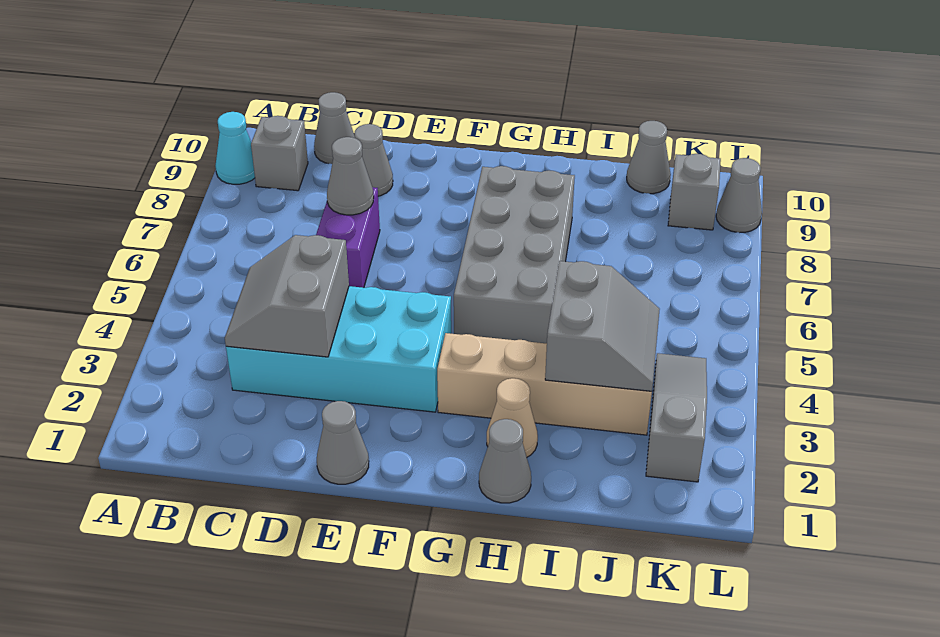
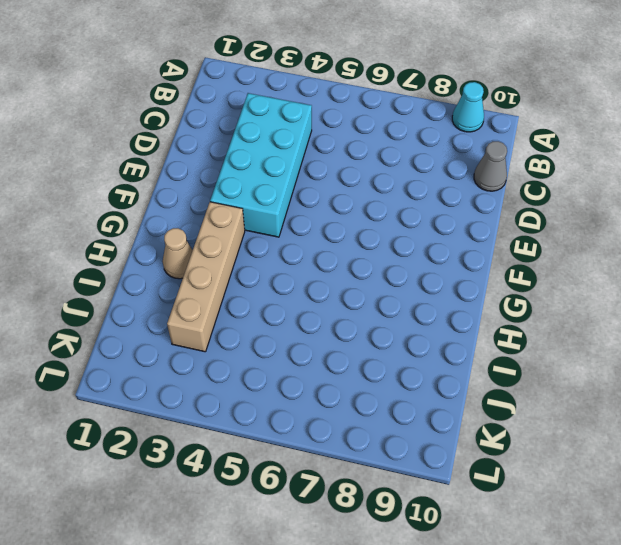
none -> grey brick B9 level 1
none -> purple brick D6:D7 level 1
none -> grey cone D9 level 1

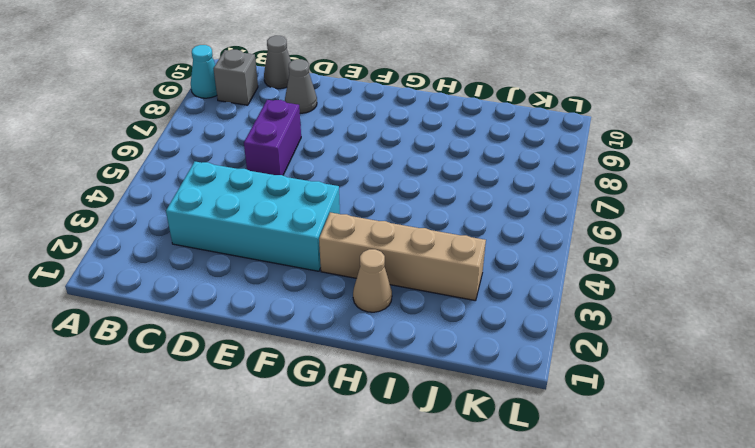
none -> grey cone E1 level 1
none -> grey brick G5:H8 level 1
none -> grey cone H1 level 1

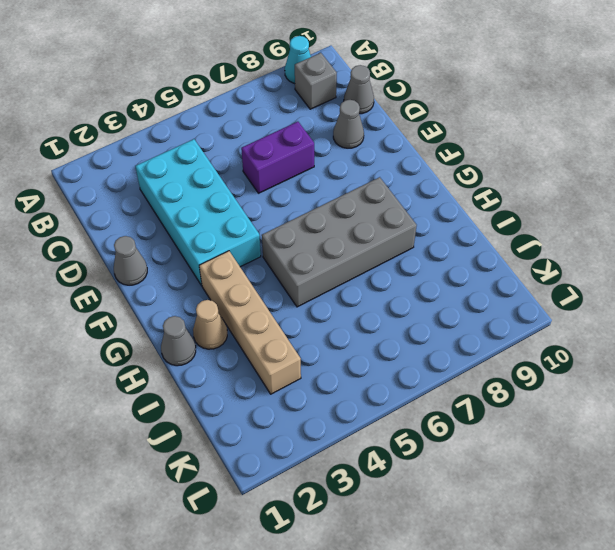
none -> grey cone J10 level 1
none -> grey slope K2:K4 level 1 top 2
none -> grey brick K9 level 1

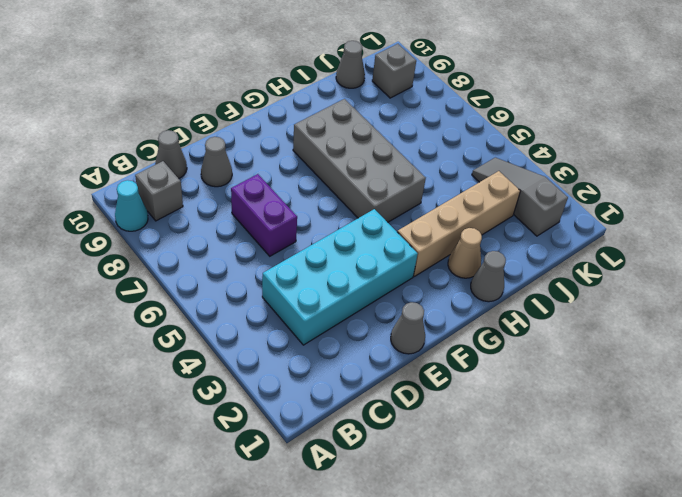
none -> grey cone L9 level 1
none -> grey slope C3:D4 level 2 top D
none -> grey cone D7 level 2

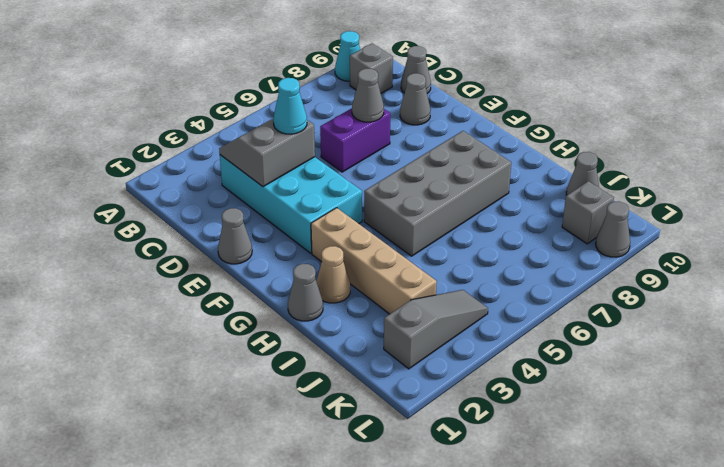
cyan cone D4 level 3 -> none
none -> grey slope I3:J4 level 2 top I

